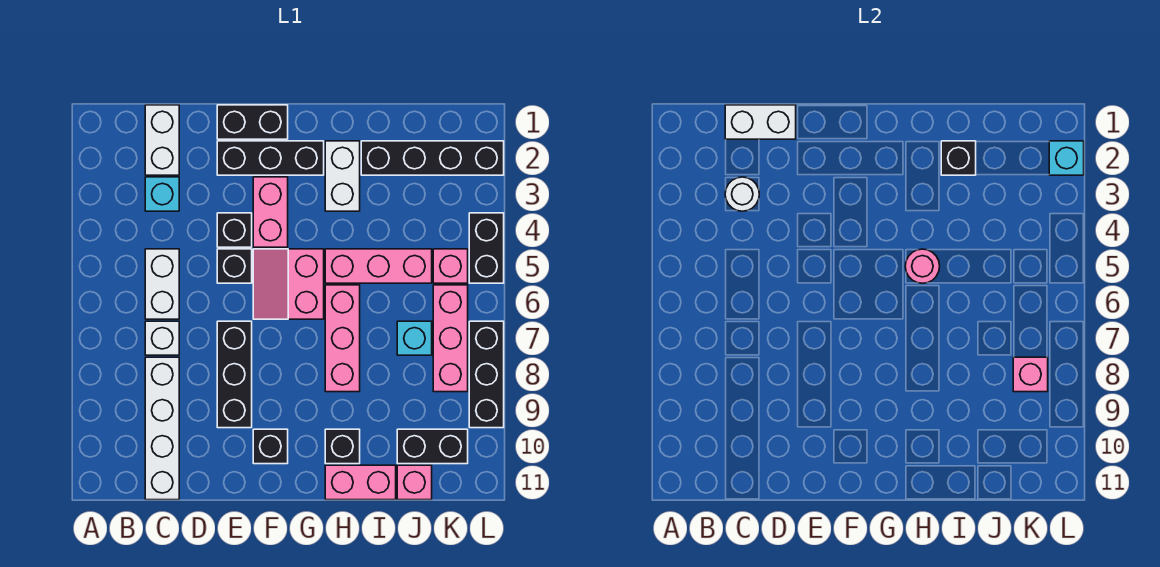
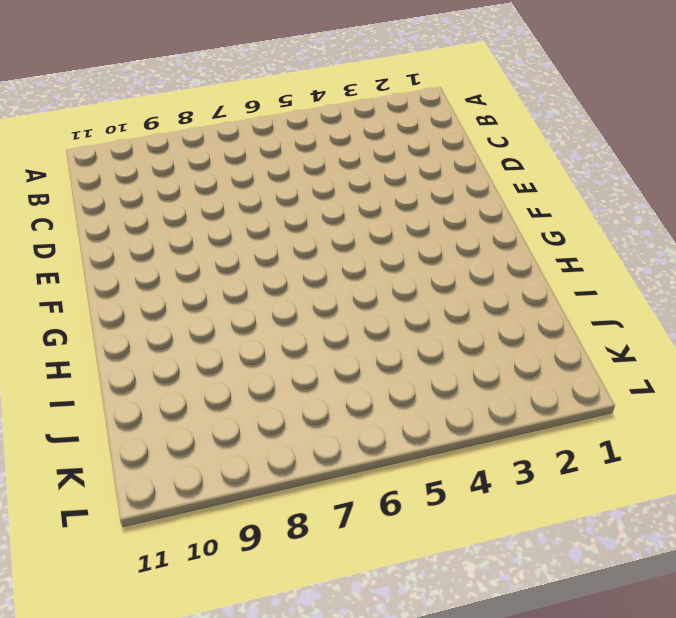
none -> white brick C1:C2 level 1
none -> cyan brick C3 level 1
none -> white brick C5:C6 level 1
none -> white brick C7 level 1

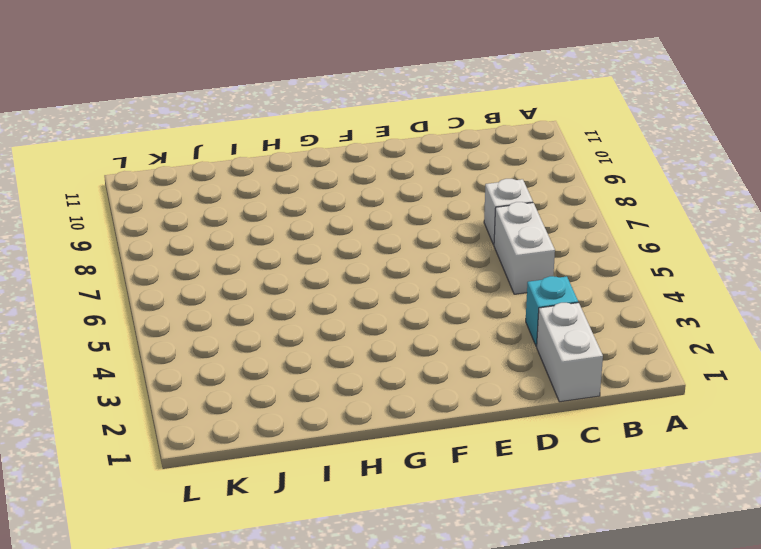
none -> white brick C8:C11 level 1
none -> black brick E1:F1 level 1
none -> black brick E2:G2 level 1
none -> black brick E4 level 1

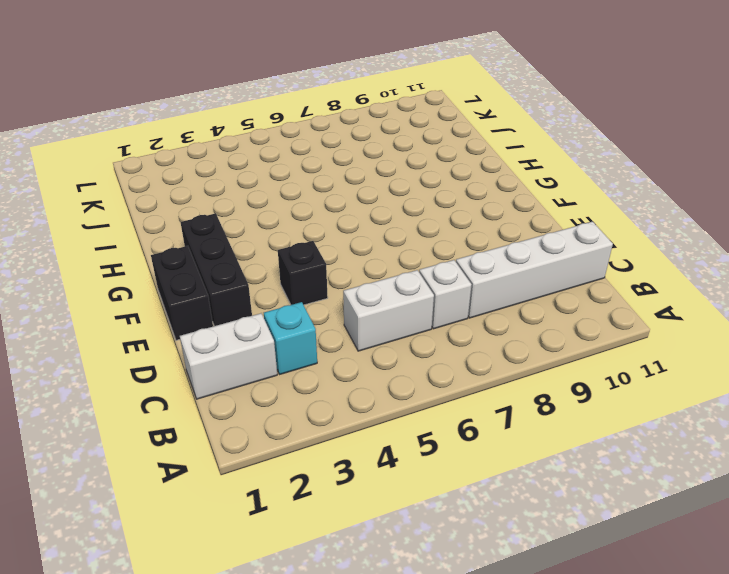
none -> black brick E5 level 1
none -> black brick E7:E9 level 1
none -> pink brick F3:F4 level 1
none -> pink slope F5:G6 level 1 top G

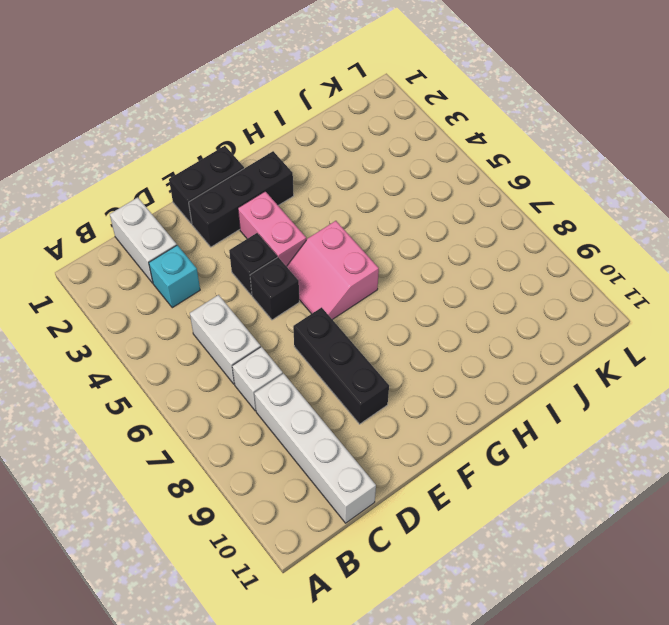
none -> black brick F10 level 1
none -> white brick H2:H3 level 1
none -> pink brick H5:J5 level 1
none -> pink brick H6:H8 level 1

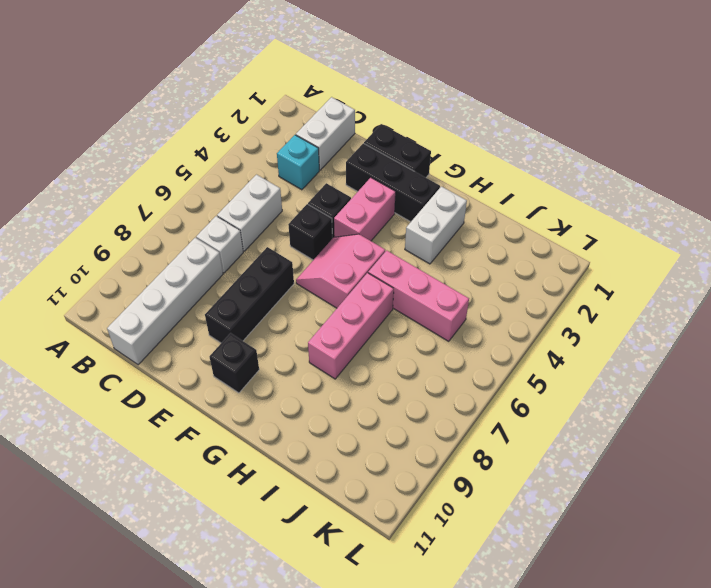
none -> black brick H10 level 1
none -> pink brick H11:I11 level 1
none -> black brick I2:L2 level 1
none -> cyan brick J7 level 1

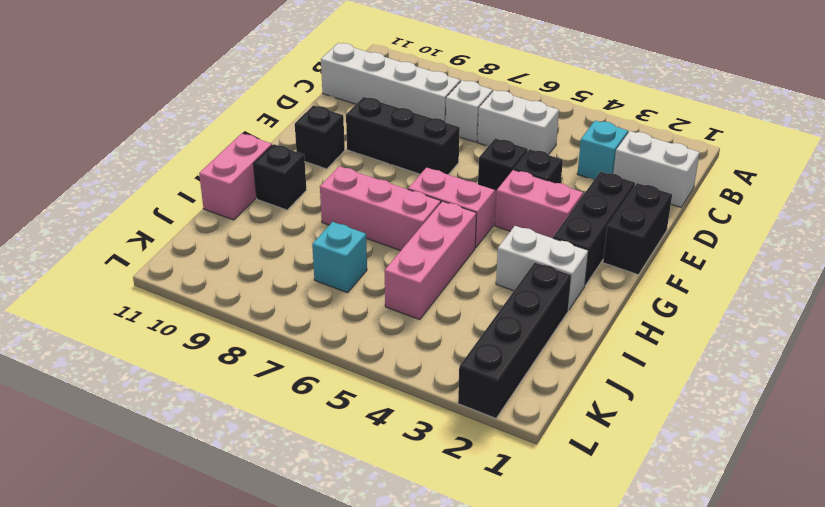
none -> black brick J10:K10 level 1
none -> pink brick J11 level 1
none -> pink brick K5 level 1
none -> pink brick K6:K8 level 1

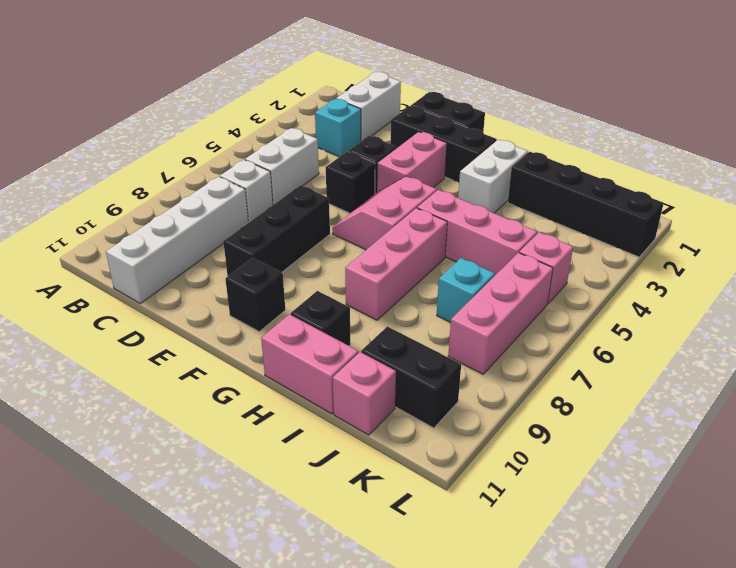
none -> black brick L4:L5 level 1
none -> black brick L7:L9 level 1
none -> white brick C1:D1 level 2
none -> white round brick C3 level 2

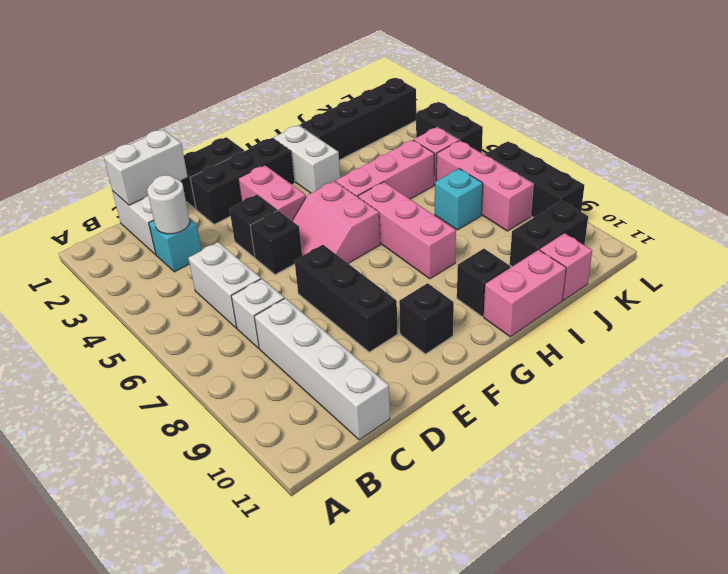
none -> pink round brick H5 level 2
none -> black brick I2 level 2
none -> pink brick K8 level 2
none -> cyan brick L2 level 2

